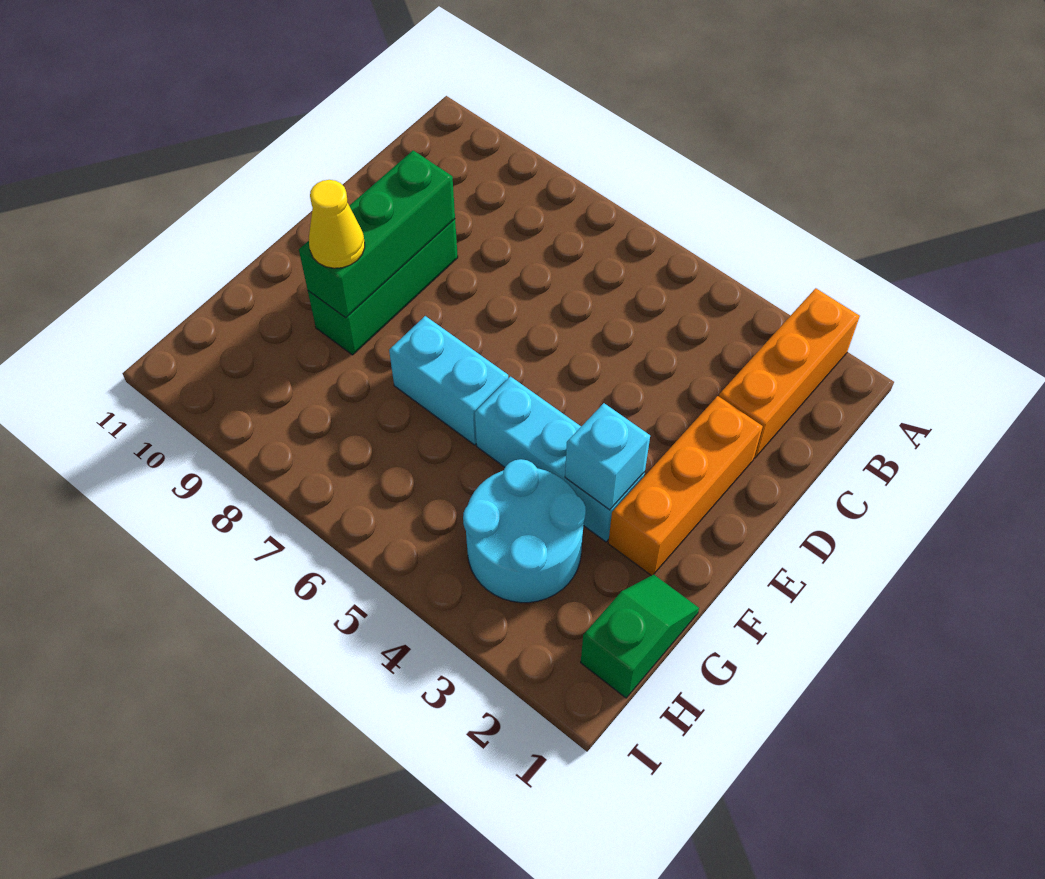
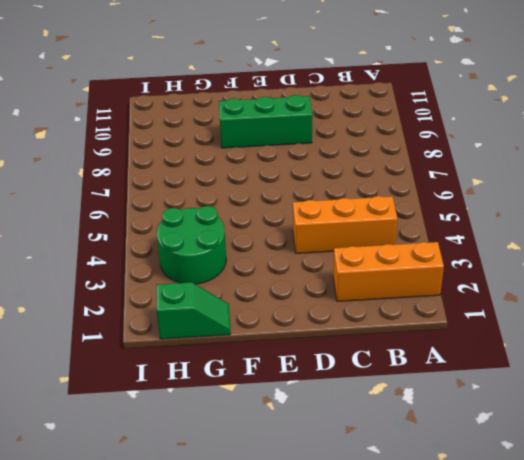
orange brick B4:D4 level 1 -> orange brick D2:F2 level 1
green round brick G3:H4 level 1 -> cyan round brick G3:H4 level 1
none -> cyan brick F3:F5 level 1
none -> cyan brick F6:F7 level 1

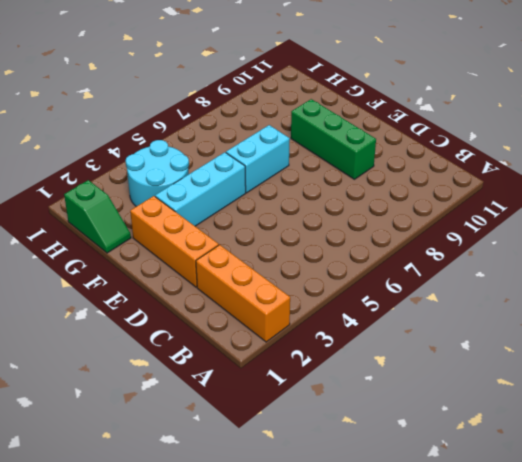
none -> green brick D9:F9 level 2
none -> cyan brick F3 level 2

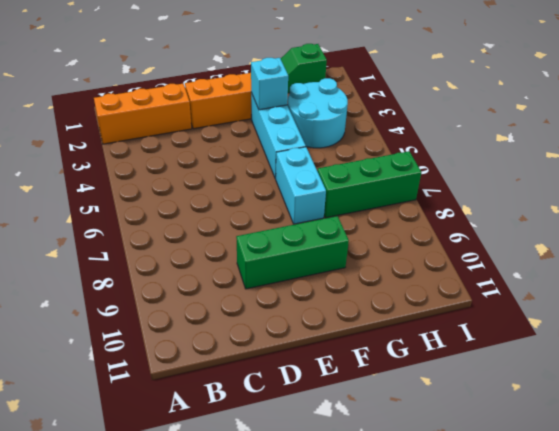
green brick G7:I7 level 1 -> green brick D9:F9 level 2
none -> yellow cone F9 level 3

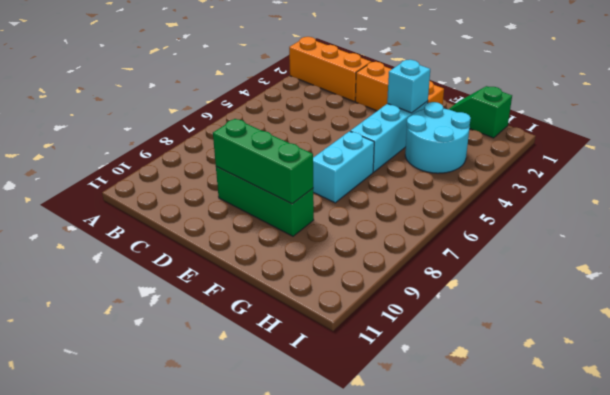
none -> yellow cone F9 level 3

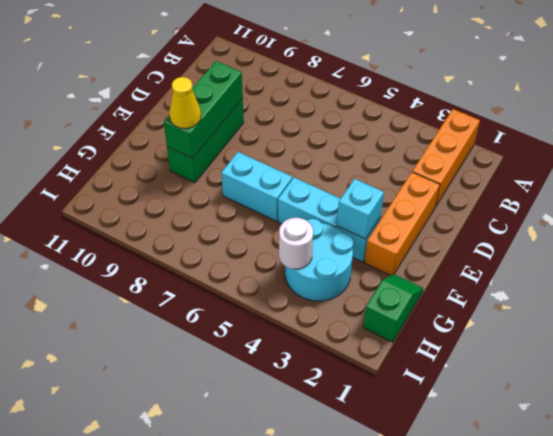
white round brick H4 level 2 -> none

